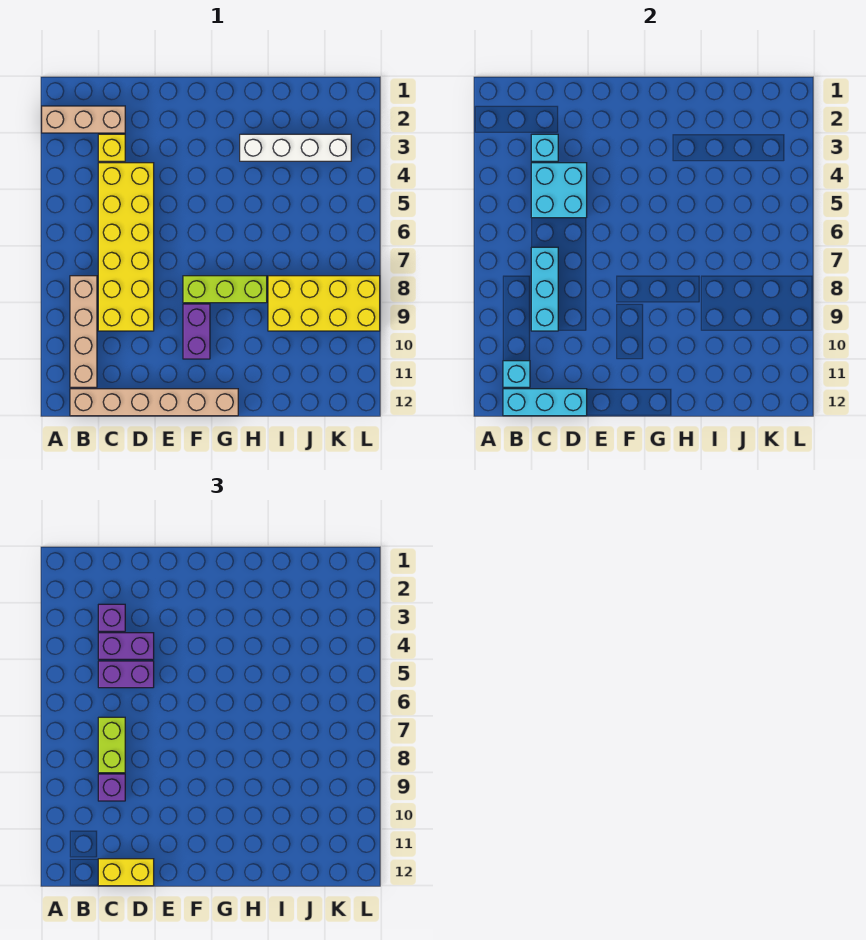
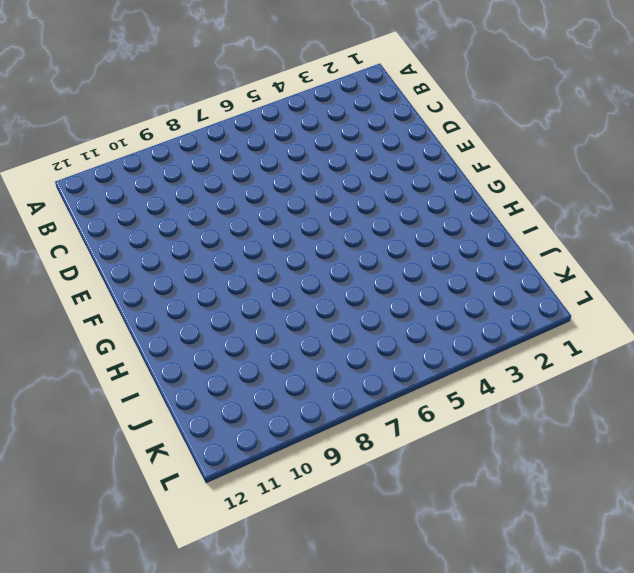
none -> tan brick A2:C2 level 1
none -> tan brick B8:B11 level 1
none -> tan brick B12:G12 level 1

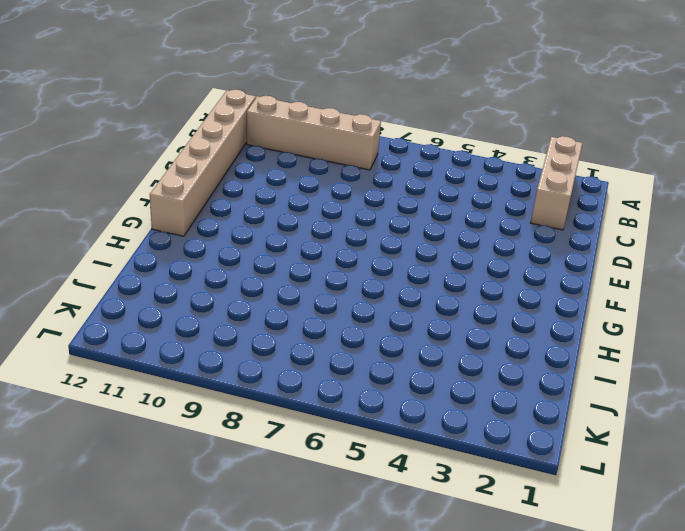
none -> yellow brick C3 level 1
none -> yellow brick C4:D9 level 1
none -> lime brick F8:H8 level 1

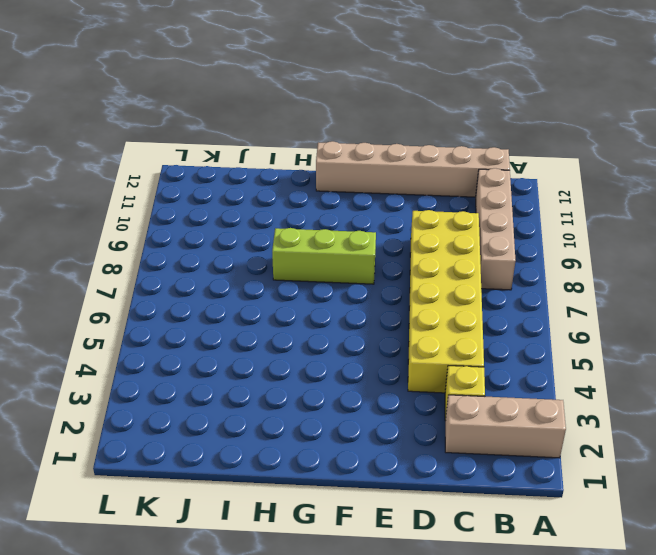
none -> purple brick F9:F10 level 1
none -> white brick H3:K3 level 1
none -> yellow brick I8:L9 level 1

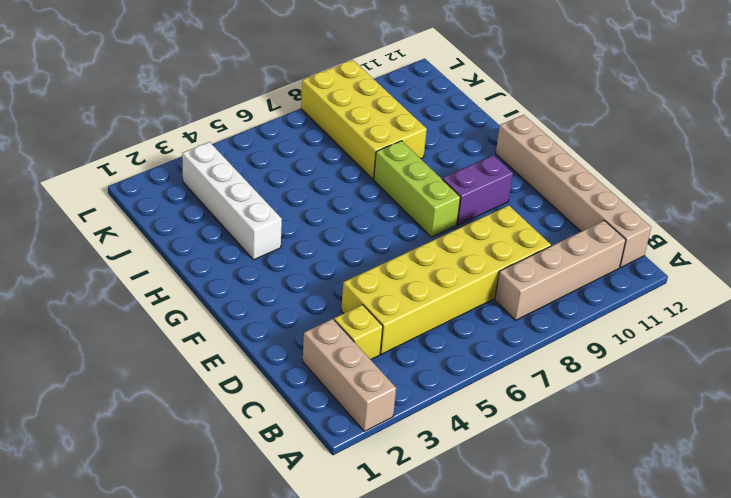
none -> cyan brick B11 level 2
none -> cyan brick B12:D12 level 2
none -> cyan brick C3 level 2

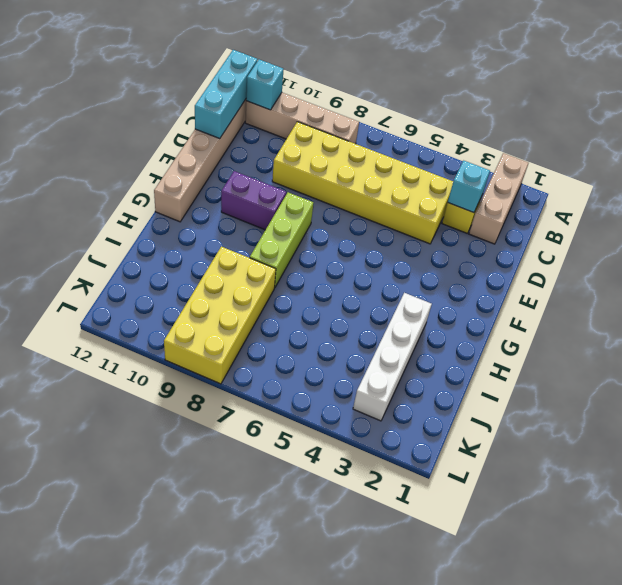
none -> cyan brick C4:D5 level 2
none -> cyan brick C7:C9 level 2
none -> purple brick C3 level 3

